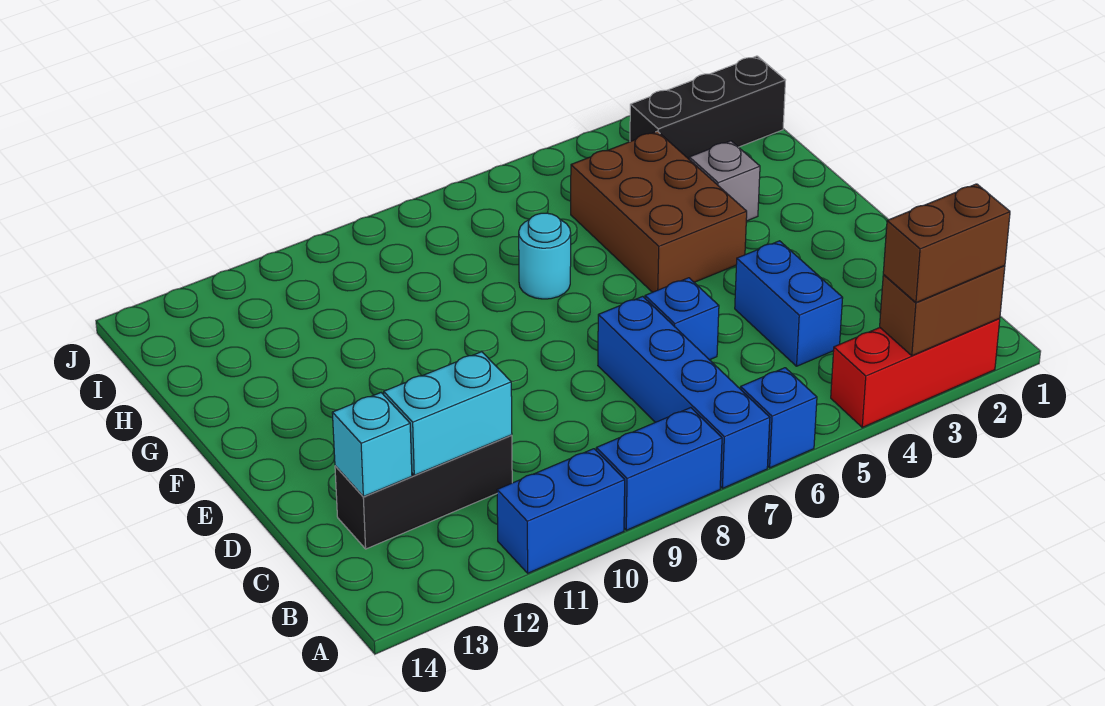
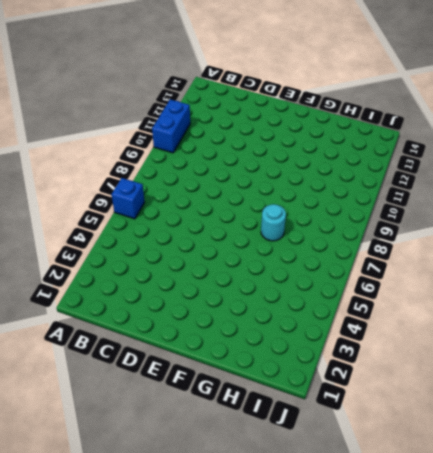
none -> red brick A2:A4 level 1
none -> blue brick A7:D7 level 1
none -> blue brick A8:A9 level 1

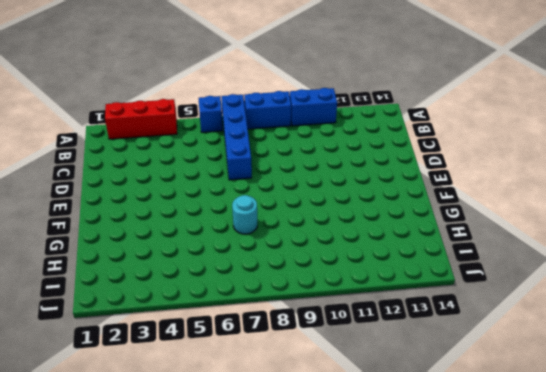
none -> blue brick C4:D4 level 1
none -> black brick C11:C13 level 1
none -> blue brick D6 level 1

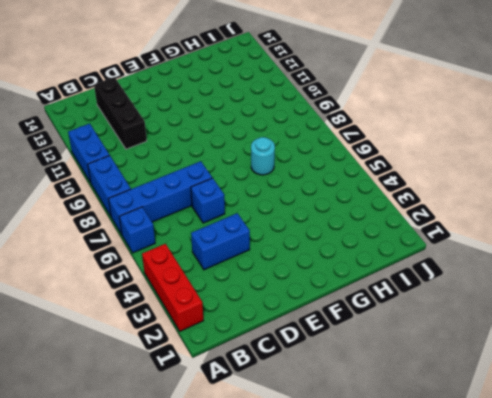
none -> brown brick F4:H5 level 1
none -> grey brick G3 level 1
none -> black brick I1:I3 level 1

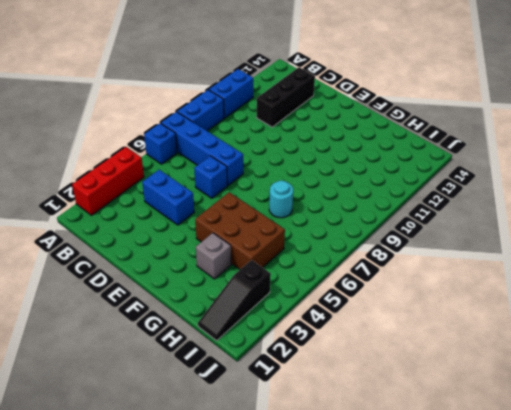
black slope I1:I3 level 1 top 3 -> black brick I1:I3 level 1
none -> brown brick A2:A3 level 2
none -> cyan brick C11:C12 level 2
none -> cyan brick C13 level 2

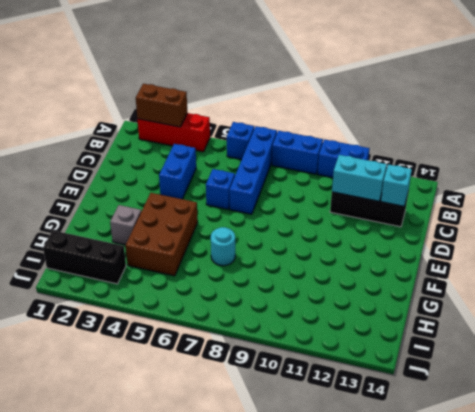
none -> brown brick A2:A3 level 3

